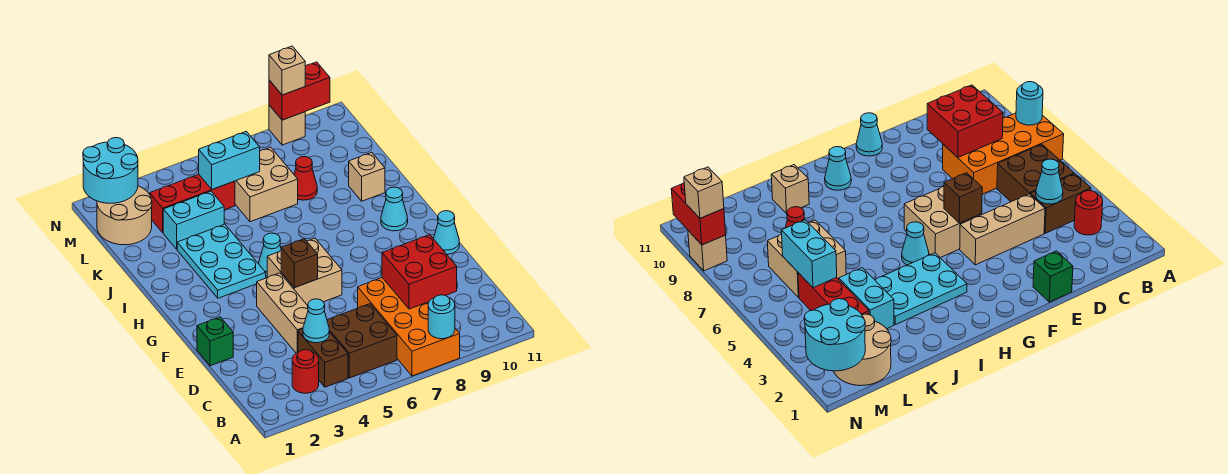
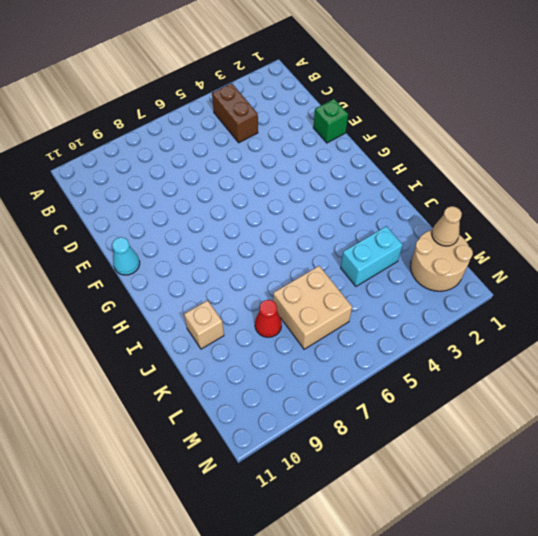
tan cone L1 level 2 -> none
none -> orange brick A7:D8 level 1
none -> red round brick B3 level 1
none -> brown brick B5:C6 level 1

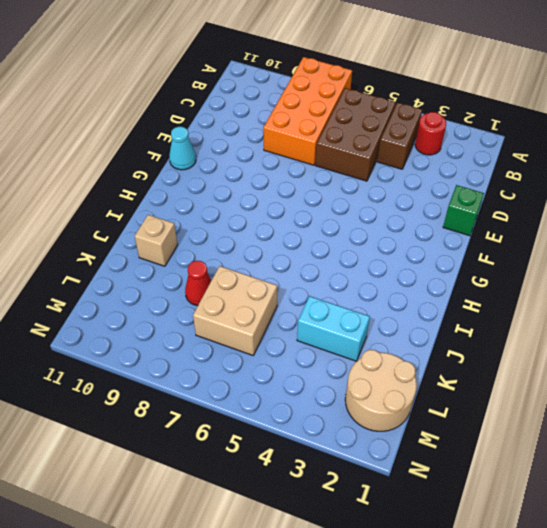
brown brick B5:D6 level 1 -> brown brick B5:C6 level 1
none -> tan brick D4:F4 level 1
none -> tan brick F5:G6 level 1
none -> cyan plate H3:J4 level 1

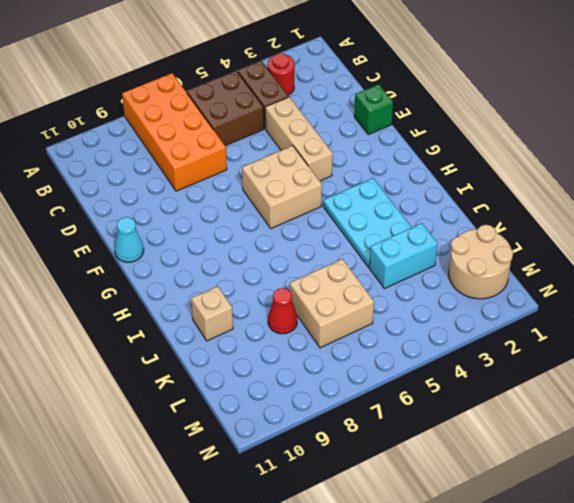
none -> cyan cone H5 level 1
none -> cyan cone H10 level 1
none -> red brick L3:L5 level 1

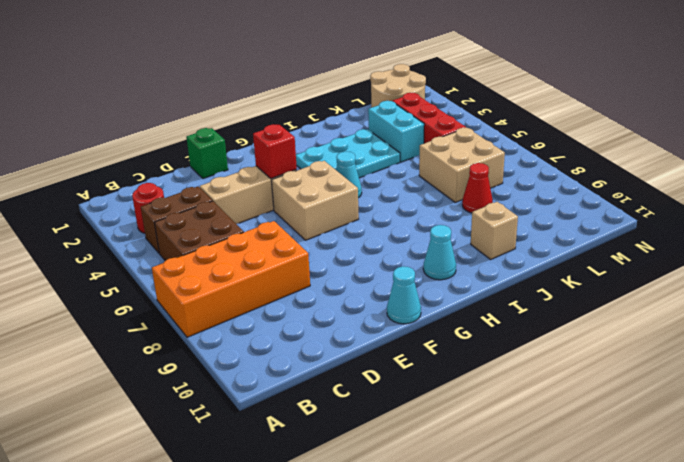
red brick F4 level 2 -> none
none -> tan brick N9 level 1
none -> cyan round brick A8 level 2
none -> cyan cone C4 level 2

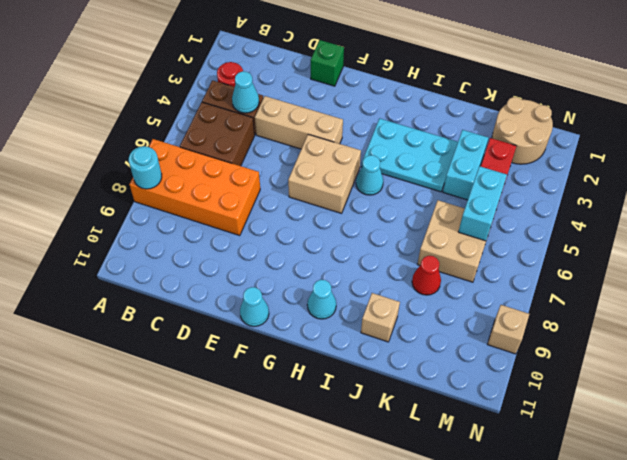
none -> red brick C8:D9 level 2
none -> brown brick F5 level 2
none -> cyan round brick M1:N2 level 2

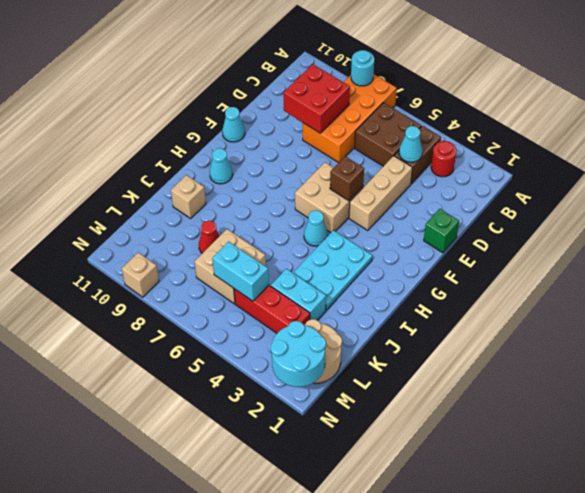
none -> red brick N9:N10 level 2
none -> tan brick N9 level 3

